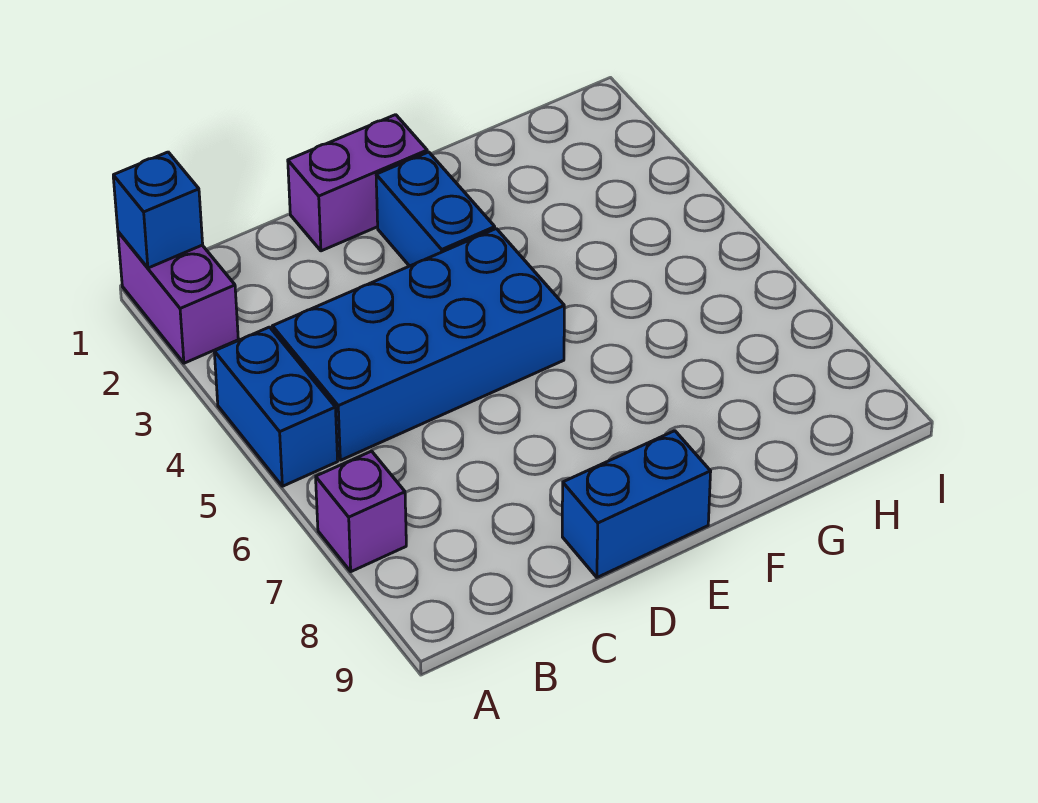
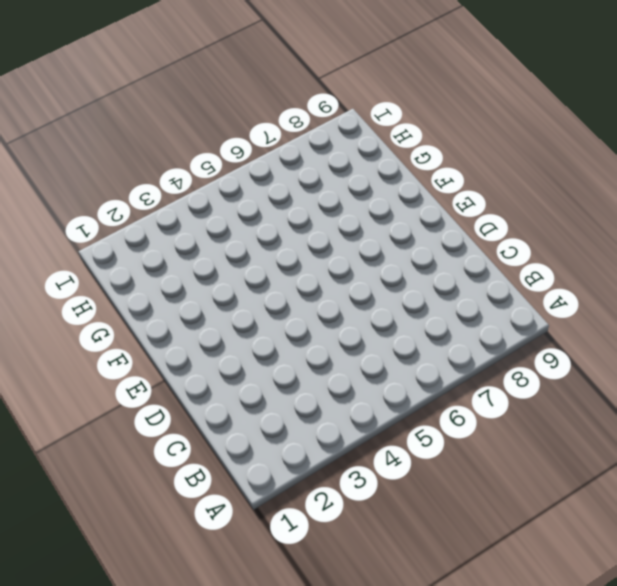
none -> purple brick A1:A2 level 1
none -> blue brick A4:A5 level 1

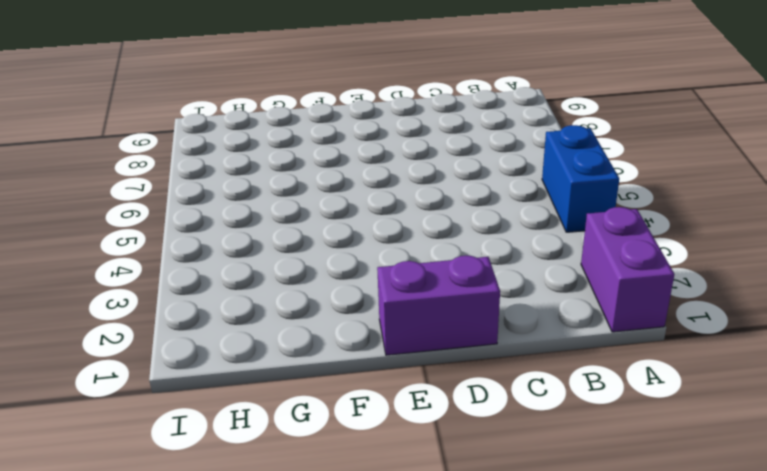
none -> purple brick A7 level 1
none -> blue brick B4:E5 level 1

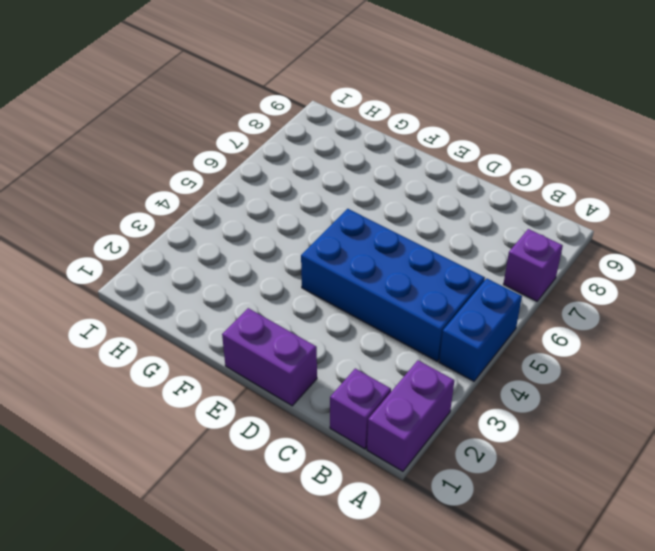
purple brick B1 level 1 -> none
none -> blue brick D9:E9 level 1
none -> blue brick E2:E3 level 1

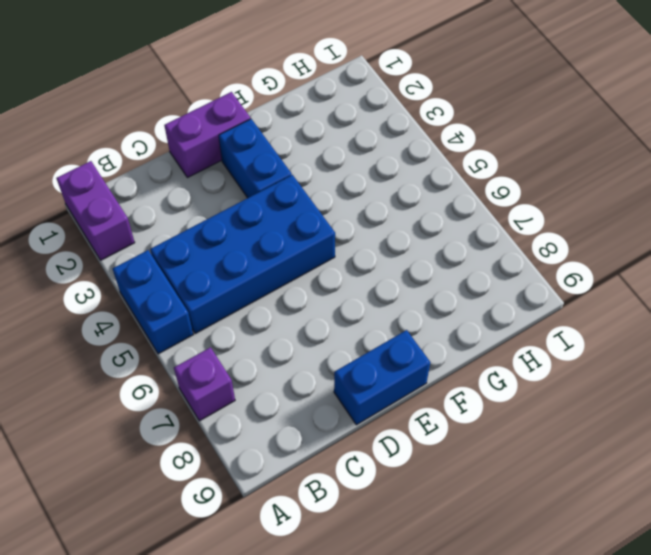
none -> blue brick A1 level 2

